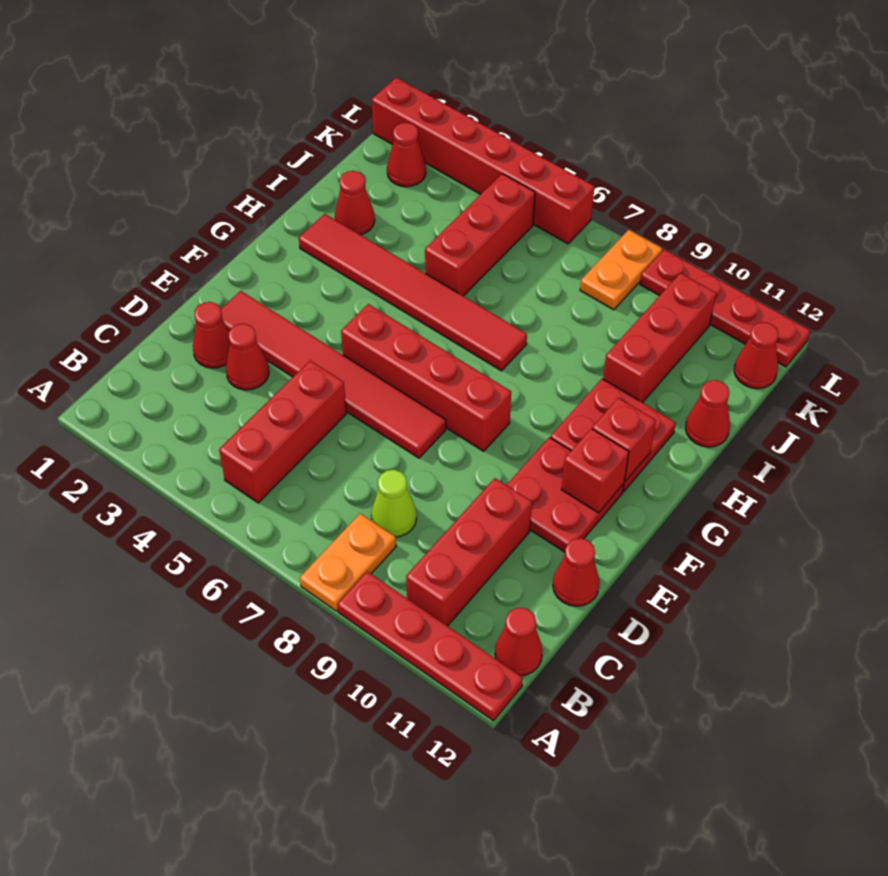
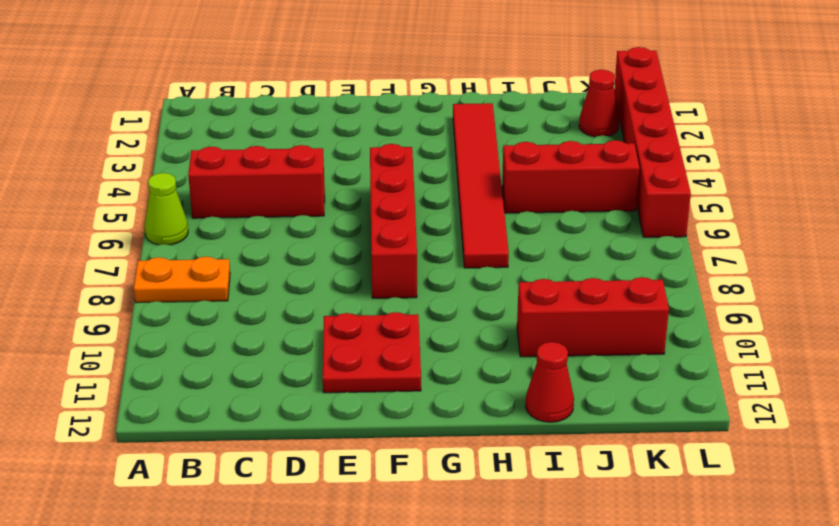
lime cone A6 level 1 -> lime cone C8 level 1
none -> red plate A9:A12 level 1
none -> red brick B10:D10 level 1
none -> red cone B12 level 1

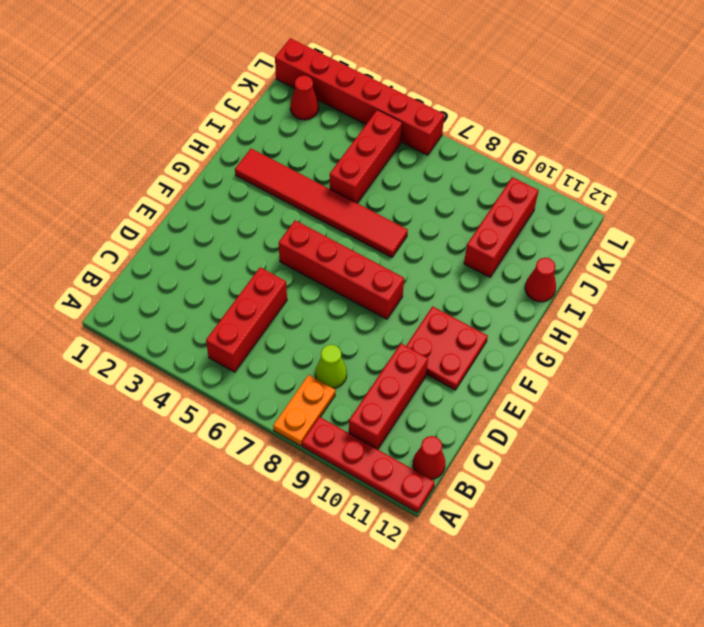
none -> red cone D2 level 1
none -> red cone D3 level 1
none -> red cone D12 level 1

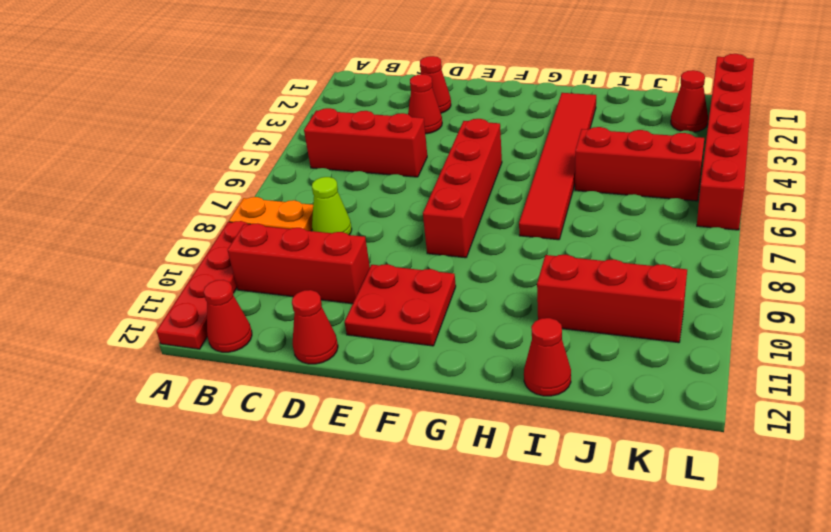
none -> red tile E2:E7 level 1
none -> red plate G10:H11 level 1
none -> red cone I2 level 1

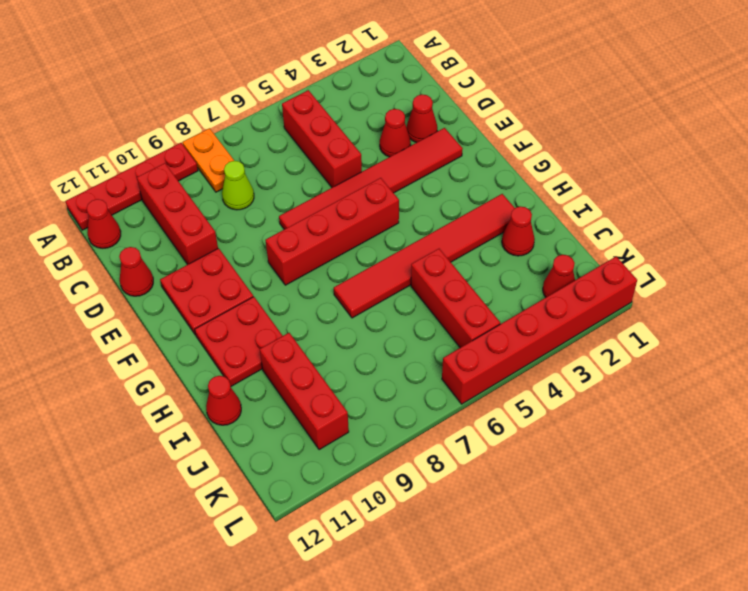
none -> orange plate K8:L8 level 1
none -> red cone K12 level 1
none -> red plate L9:L12 level 1

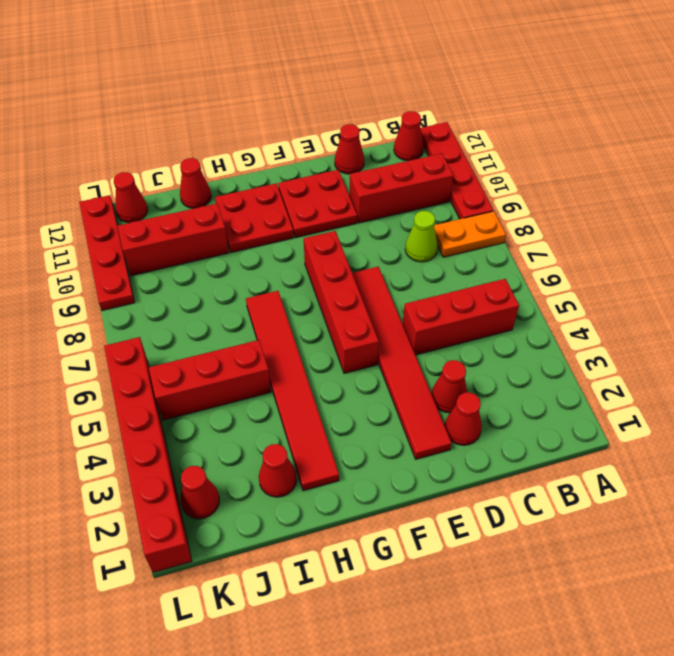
none -> orange plate K8:L8 level 1
none -> red brick F11 level 2
none -> red brick G11 level 2

